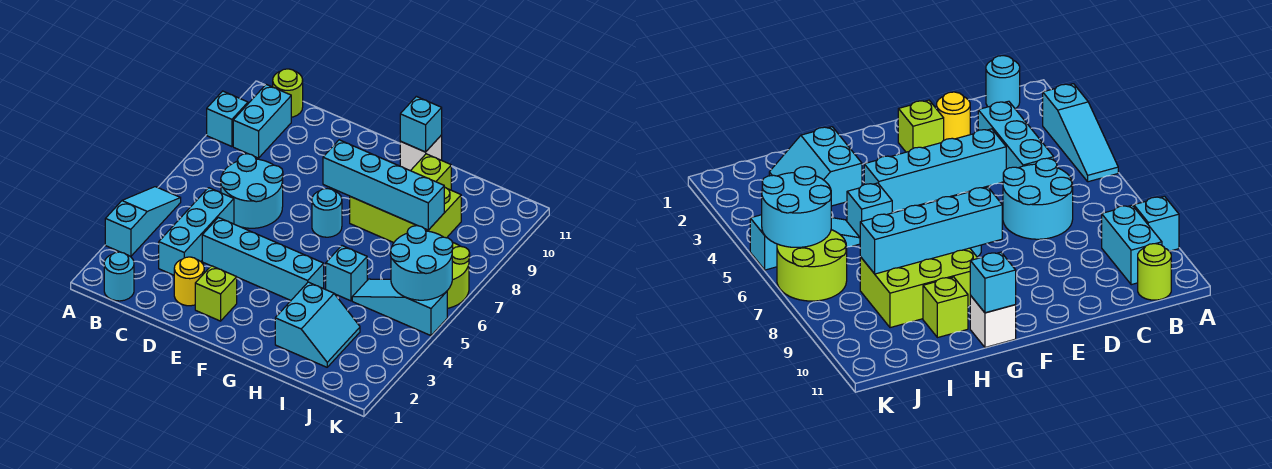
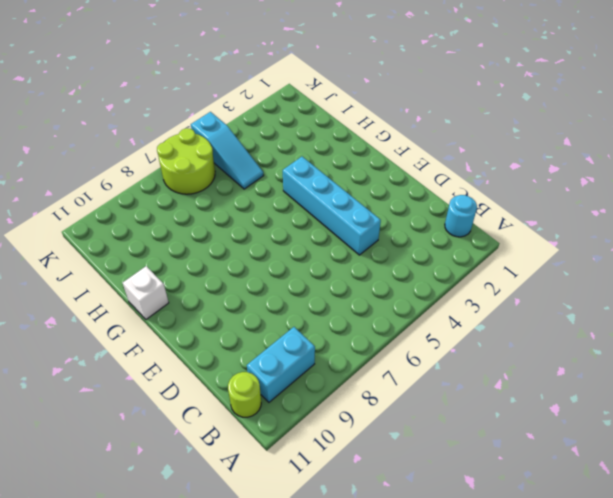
none -> cyan slope A3:A5 level 1 top 3
none -> cyan brick A9 level 1
none -> cyan brick C3:C5 level 1

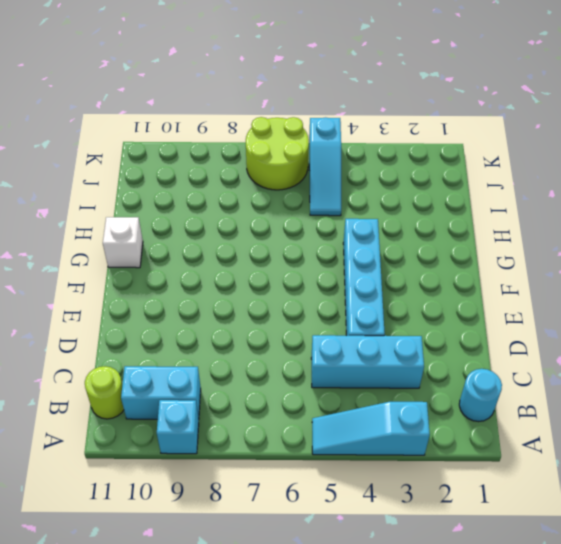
none -> cyan round brick C6:D7 level 1
none -> yellow round brick D2 level 1
none -> lime brick E2 level 1

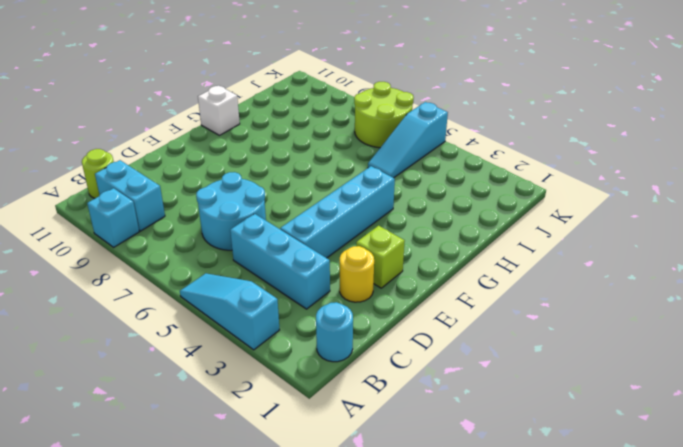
none -> cyan round brick F7 level 1
none -> lime brick G8:I9 level 1
none -> cyan slope H2:I3 level 1 top H

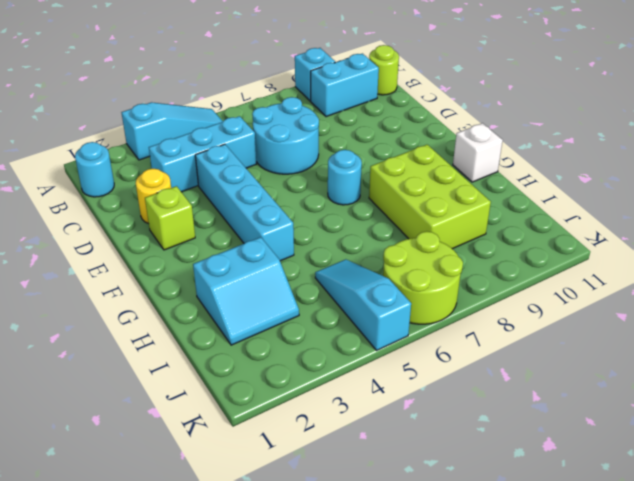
none -> cyan brick H5 level 1
none -> lime brick H10 level 1
none -> cyan brick F8:I8 level 2

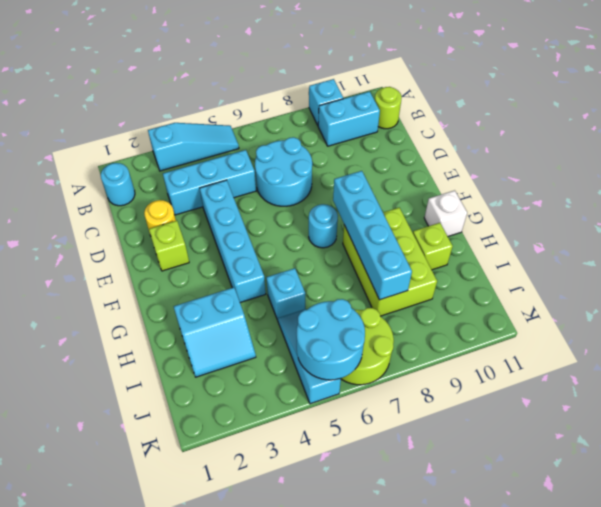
none -> cyan brick G11 level 2

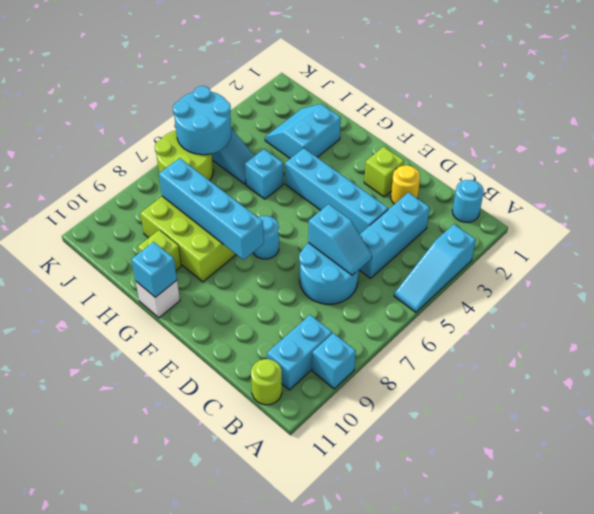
cyan slope C6:D6 level 2 top D -> none

